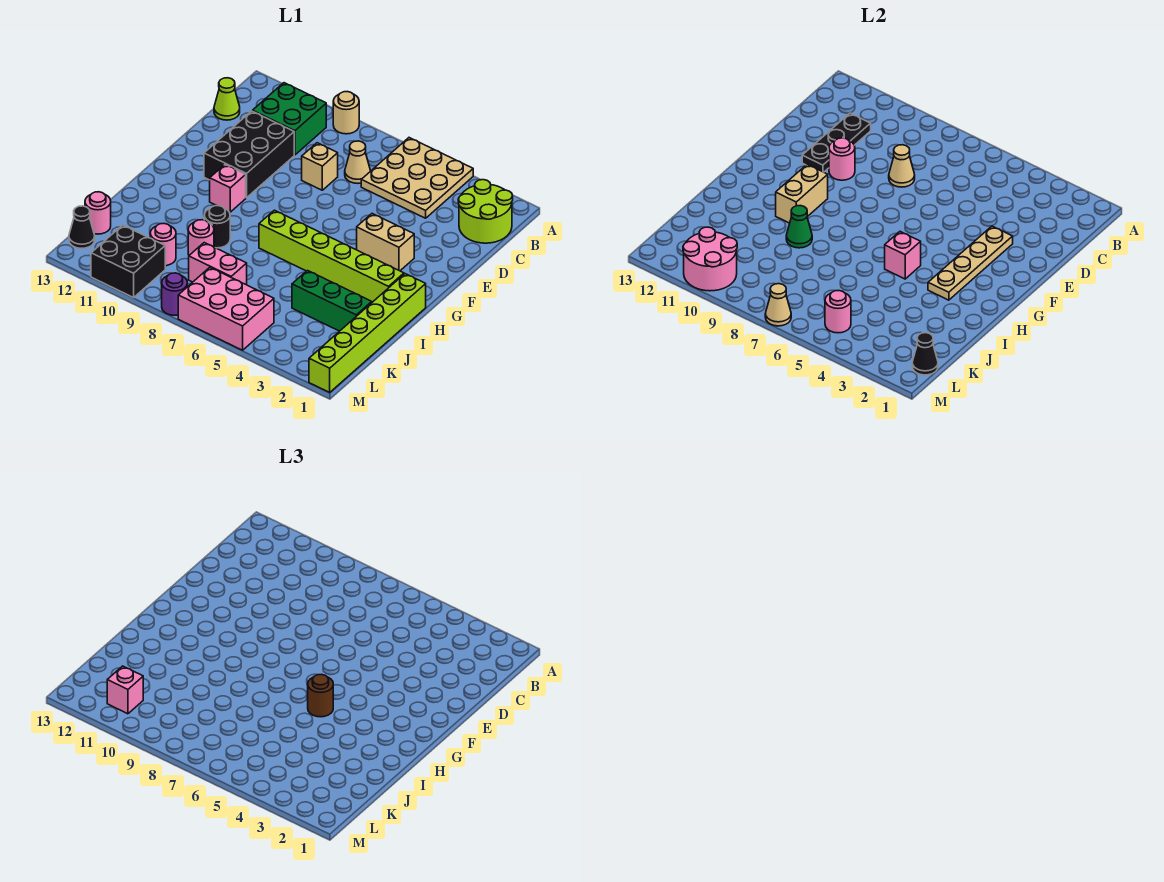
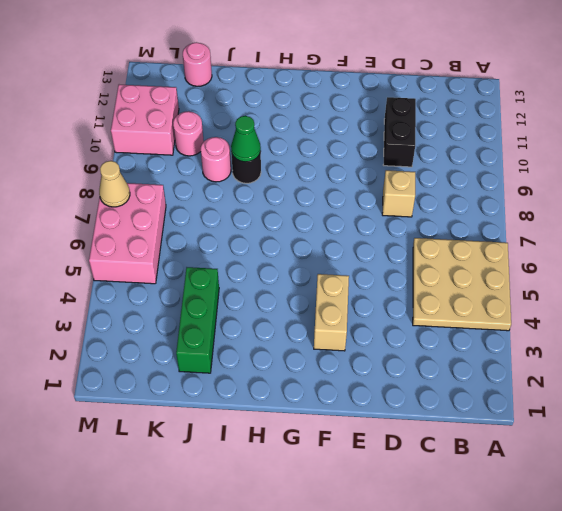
black brick D10:D11 level 1 -> black brick D10:F11 level 1
pink brick L10:M11 level 1 -> black brick L10:M11 level 1
none -> tan round brick A9 level 1
none -> lime round brick B1:C2 level 1
none -> green brick B10:C11 level 1
none -> tan cone C7 level 1

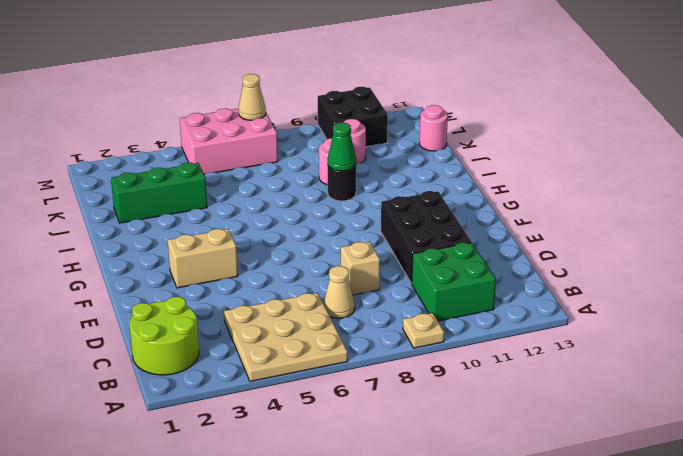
tan plate A9 level 1 -> tan round brick A9 level 1
none -> lime cone C13 level 1
none -> pink brick G10 level 1
none -> lime brick H1:M1 level 1
none -> lime brick H2:H7 level 1

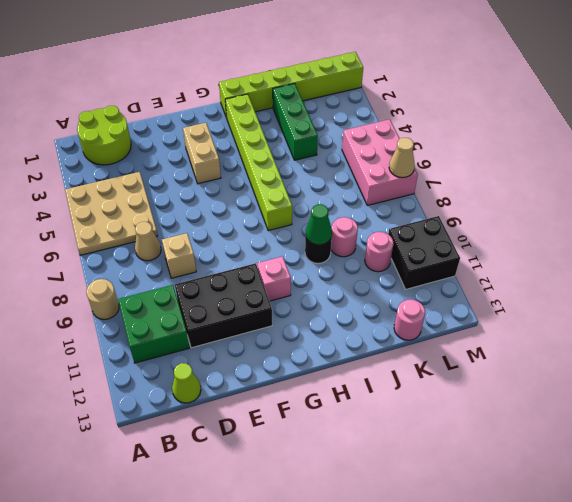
none -> pink brick K7:K8 level 1
none -> black cone L13 level 1
none -> purple round brick M8 level 1
none -> black plate C11:E11 level 2

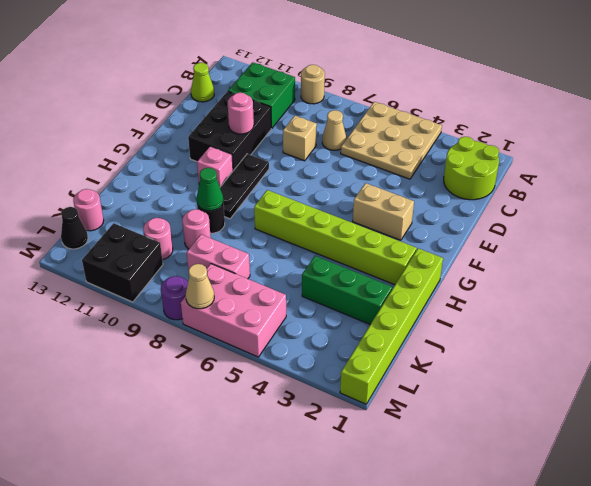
black plate F9:H9 level 1 -> black plate C11:E11 level 2
none -> tan cone D8 level 2
none -> tan plate E3:H3 level 2
none -> tan brick G10:H10 level 2
none -> pink brick H5 level 2

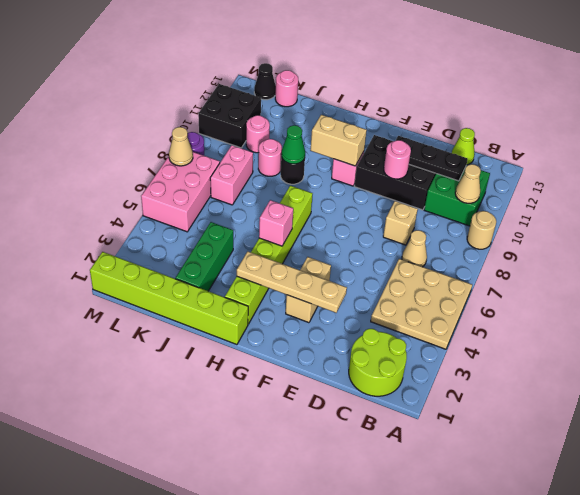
tan cone B10 level 2 -> tan cone D8 level 2
none -> black cone L1 level 2
none -> pink round brick L5 level 2
none -> pink round brick L10:M11 level 2
none -> brown round brick H5 level 3

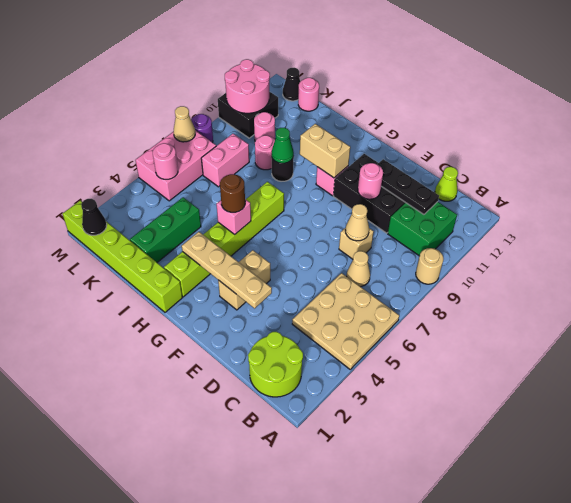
none -> pink brick L11 level 3

